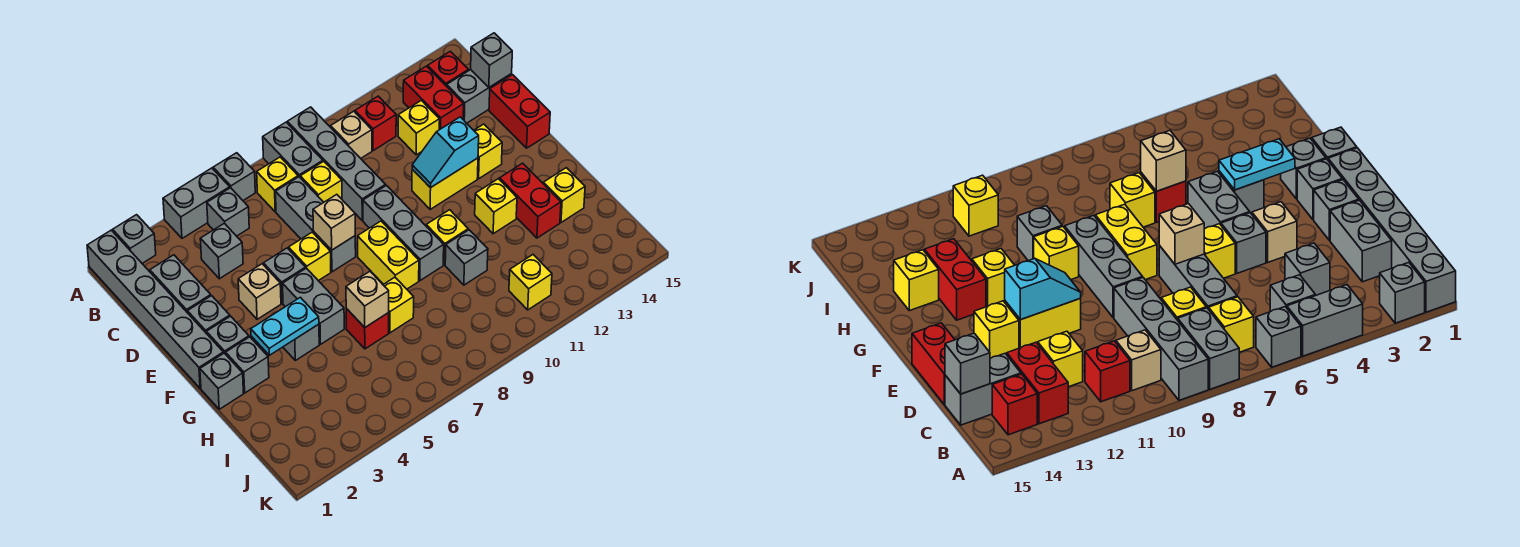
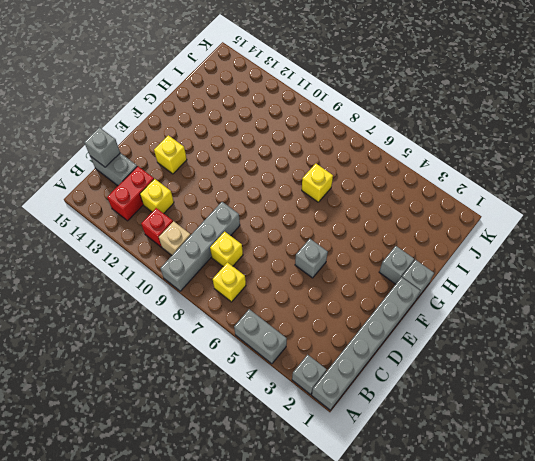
none -> grey brick A6 level 1
none -> grey brick A8:B8 level 1
none -> grey brick B5 level 1
none -> red brick B14 level 1

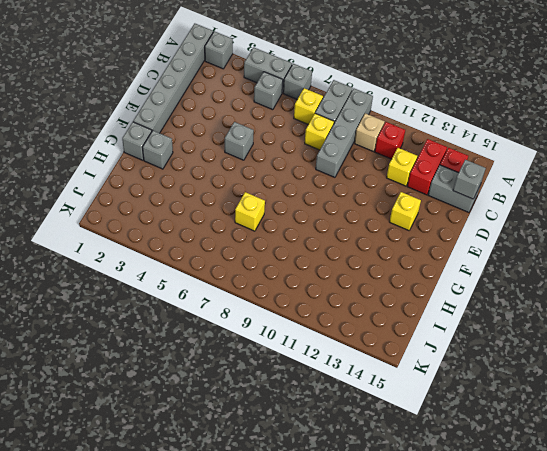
none -> grey brick C2:D2 level 1
none -> grey brick C4 level 1
none -> grey brick C7:E7 level 1
none -> red brick D15:E15 level 1

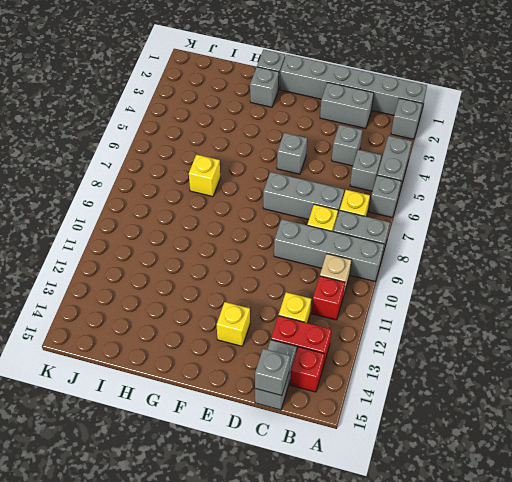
none -> red brick D15:E15 level 1
none -> grey brick E2 level 1
none -> tan brick E4 level 1
none -> yellow brick E6 level 1

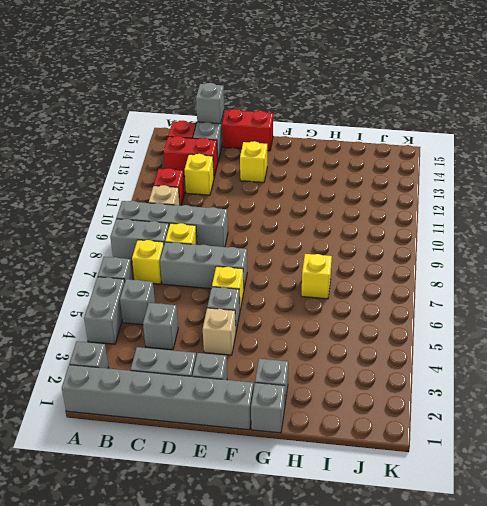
none -> grey brick E9:G9 level 1
none -> yellow brick E11:E12 level 1
none -> grey brick F2 level 1
none -> grey brick F5:G5 level 1

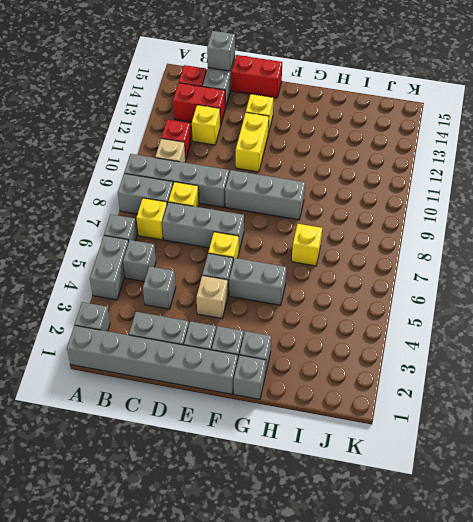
none -> yellow brick F8:G8 level 1
none -> grey brick G4 level 1
none -> yellow brick G10 level 1
none -> yellow brick G12 level 1

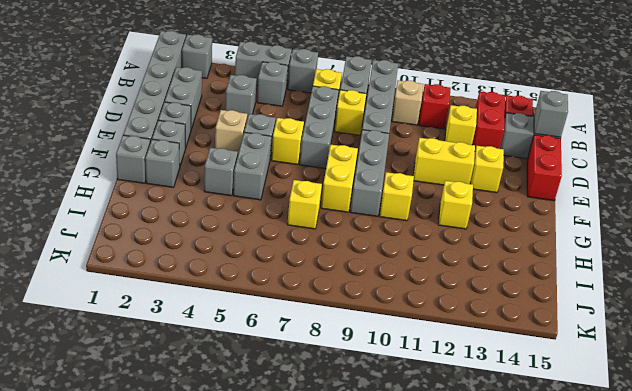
none -> red brick G13:H13 level 1
none -> red brick H6 level 1
none -> grey brick H10 level 1
none -> yellow brick H14 level 1

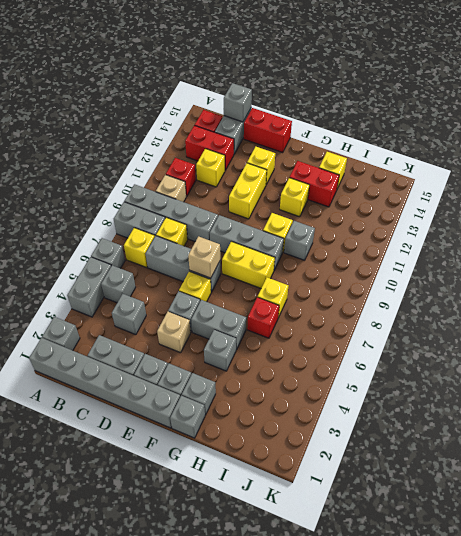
none -> yellow brick J11 level 1
none -> cyan slope E11:E12 level 2 top 12
none -> cyan plate G3:G4 level 2
none -> tan brick H6 level 2

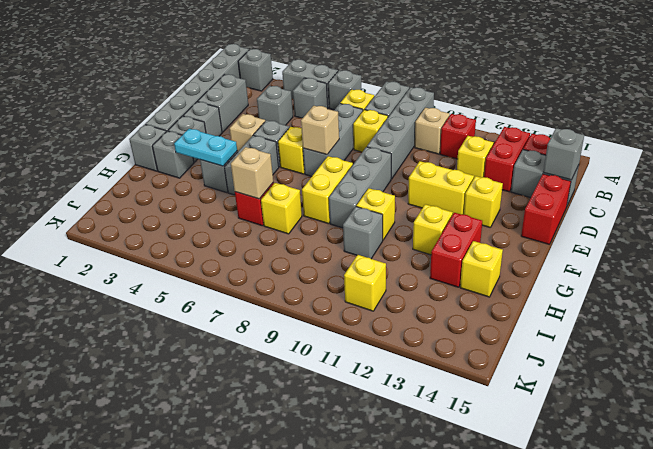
none -> cyan slope E11:E12 level 2 top 12

